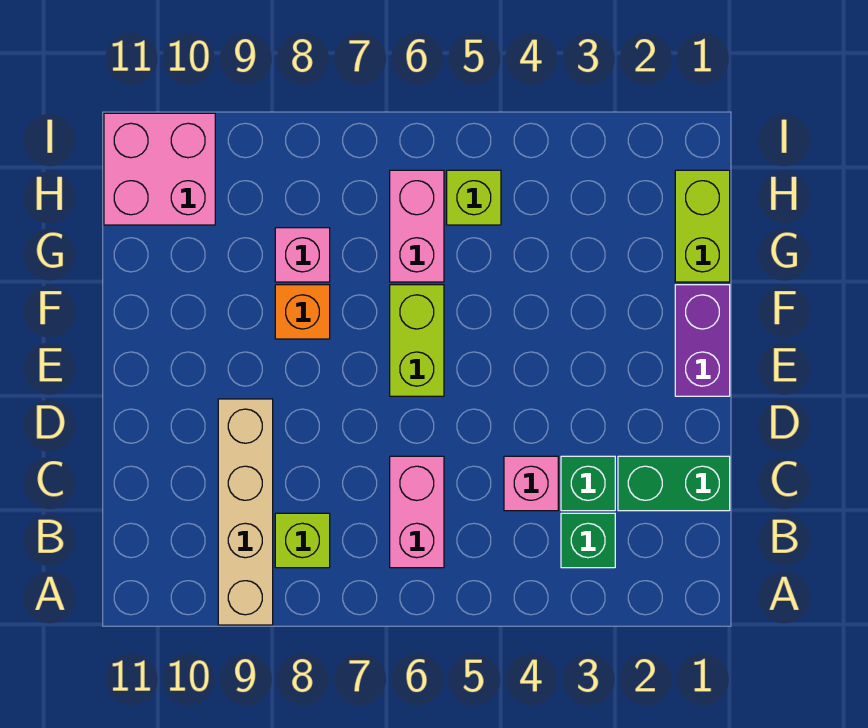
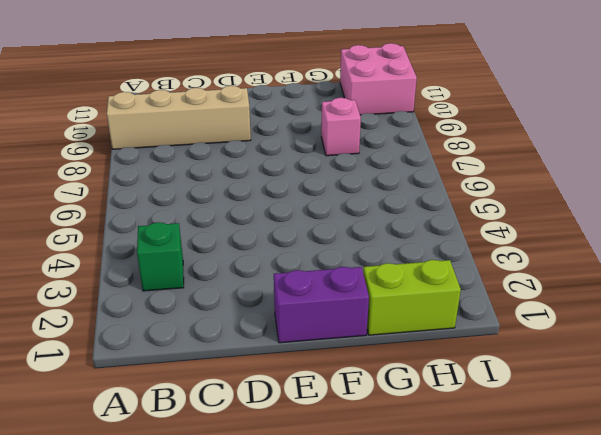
none -> pink brick B6:C6 level 1
none -> lime brick B8 level 1
none -> green brick C1:C2 level 1

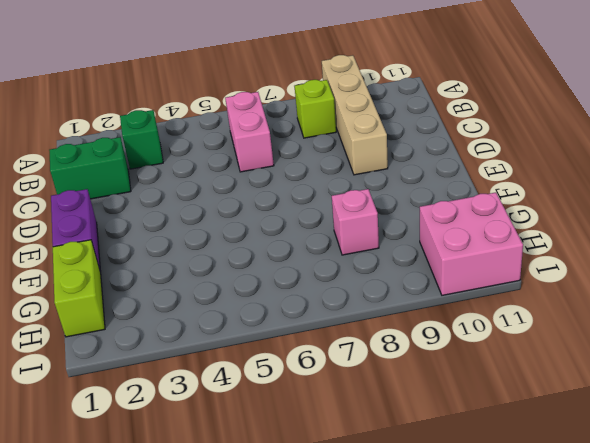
none -> green brick C3 level 1
none -> pink brick C4 level 1
none -> lime brick E6:F6 level 1

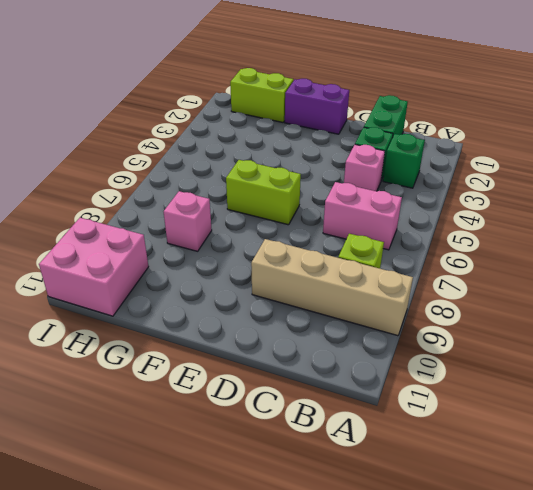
none -> orange brick F8 level 1
none -> pink brick G6:H6 level 1
none -> lime brick H5 level 1

